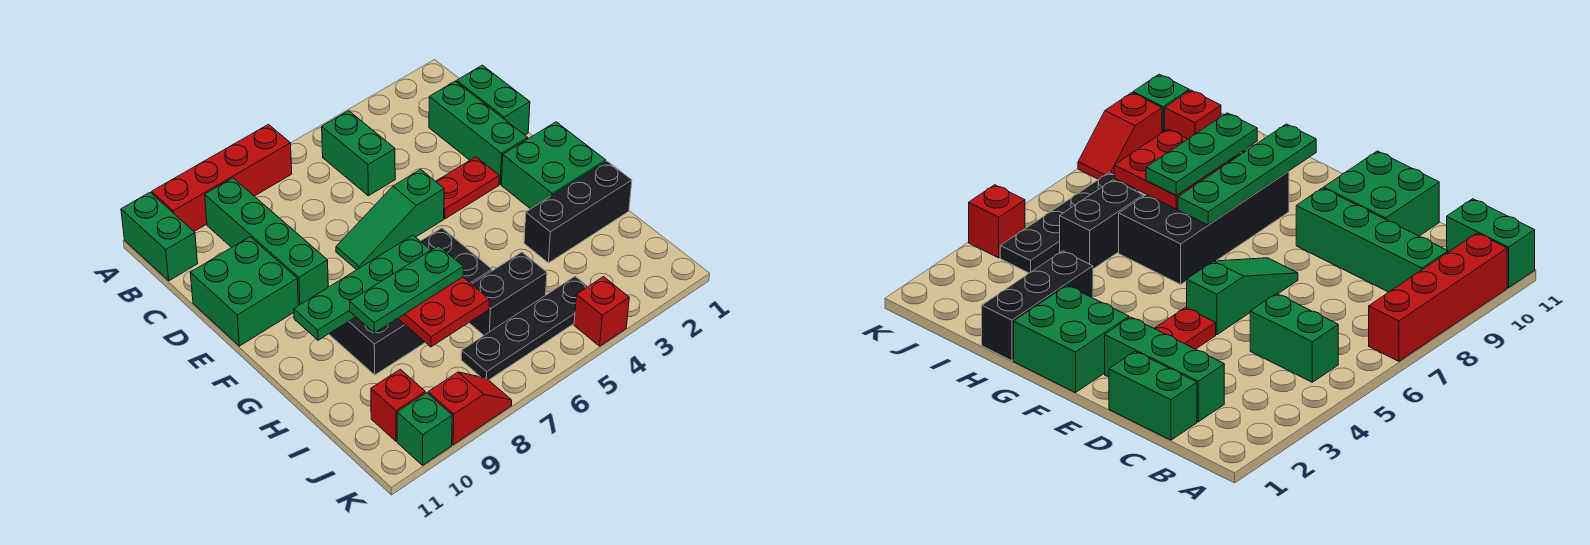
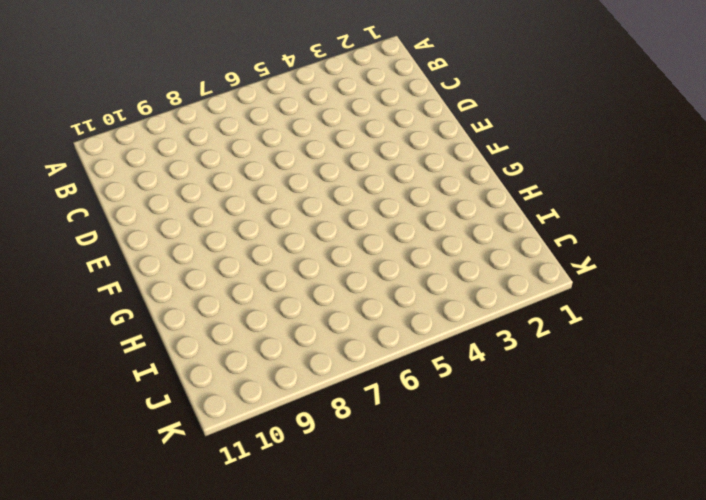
none -> red brick A7:A10 level 1
none -> green brick A11:B11 level 1
none -> green brick B5:C5 level 1

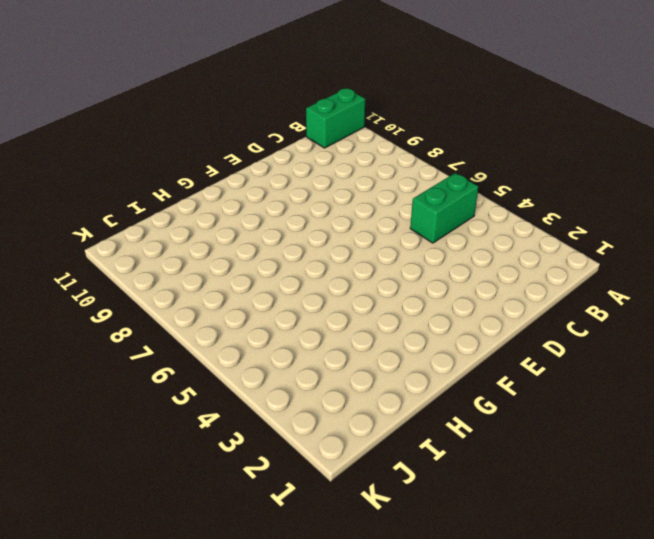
none -> red brick A7:A10 level 1
none -> green brick B9:E9 level 1
none -> green brick C1:D1 level 1

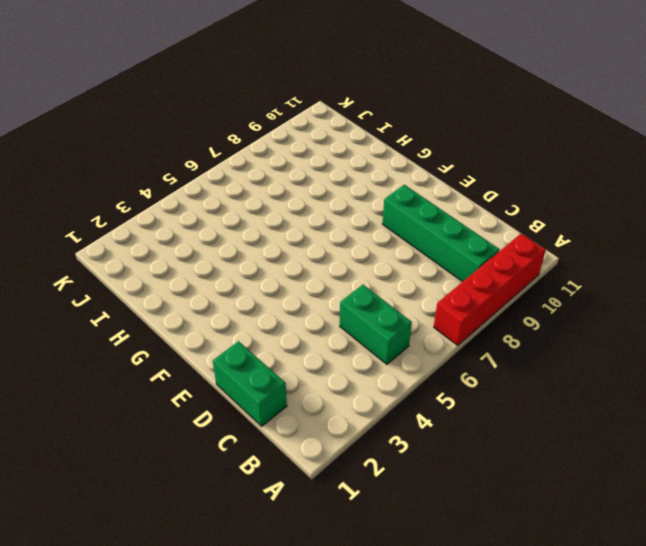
none -> green brick A11:B11 level 1
none -> green brick C2:E2 level 1
none -> green brick D10:E11 level 1

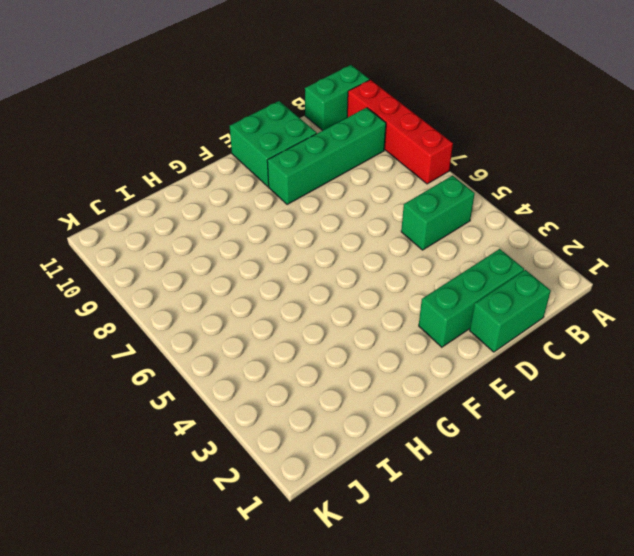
none -> red plate E3:E4 level 1
none -> green slope E5:E7 level 1 top 5
none -> green brick F1:G2 level 1

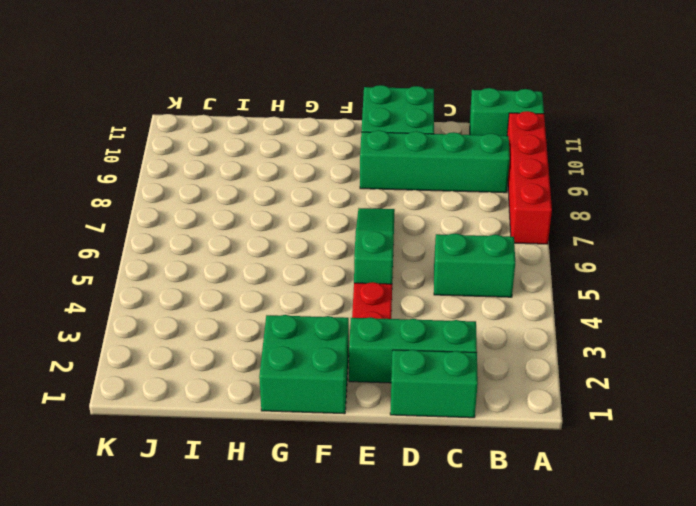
none -> black brick G6:H9 level 1
none -> black brick H1:H3 level 1
none -> black brick I5:I6 level 1

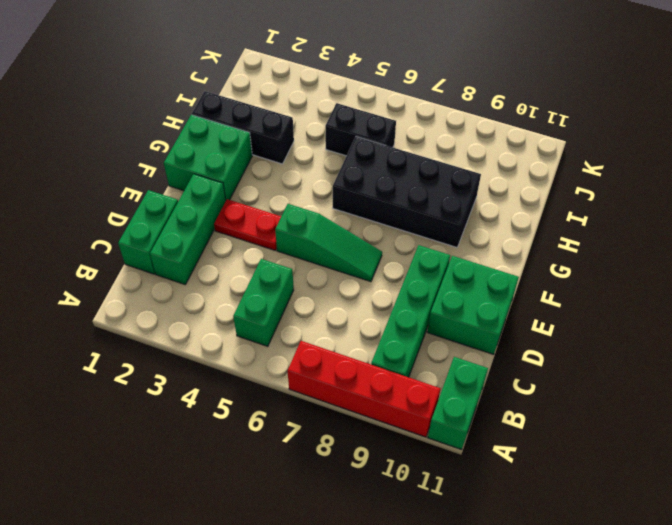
none -> black plate J4:J7 level 1
none -> red brick J10 level 1
none -> red brick K4 level 1

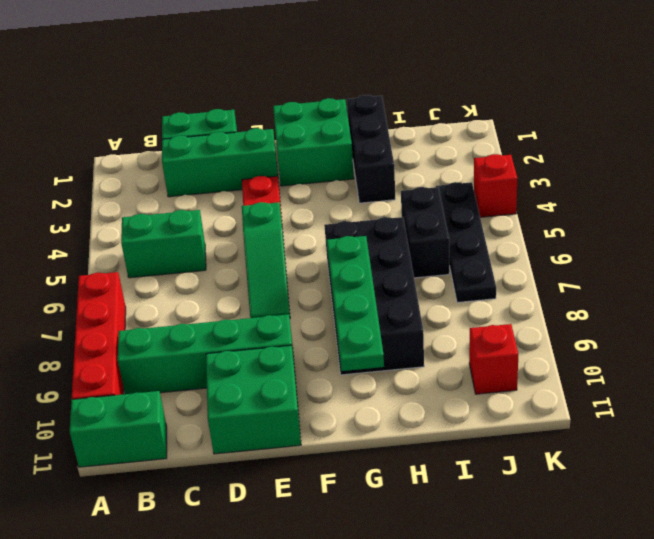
none -> red slope K8:K9 level 1 top 9
none -> green brick K10 level 1
none -> red plate H7:I8 level 2

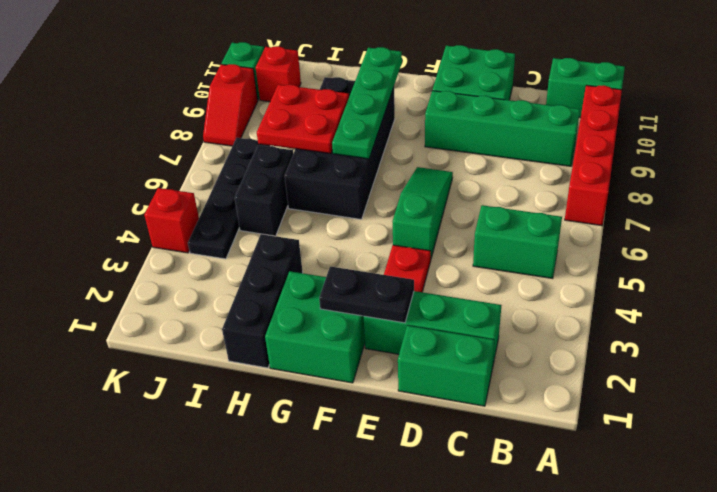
black plate E2:F2 level 2 -> none
none -> green plate H7:H9 level 3

